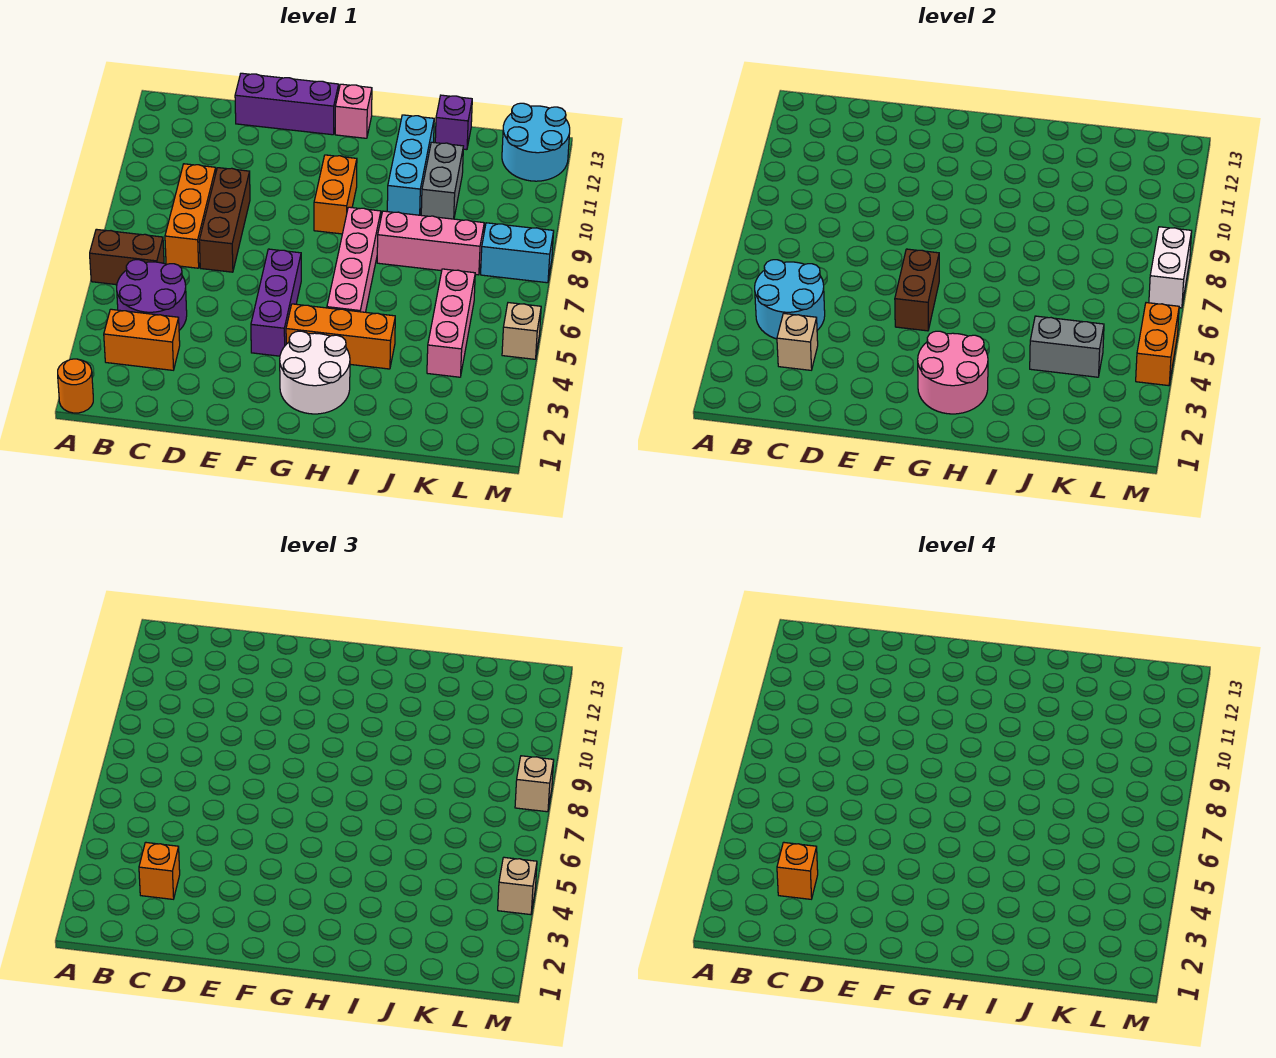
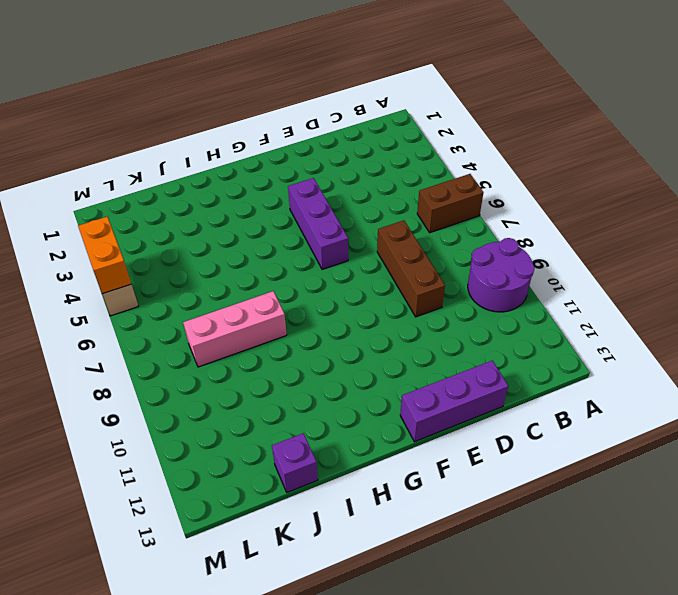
purple round brick A9:B10 level 1 -> purple round brick B4:C5 level 1
none -> orange round brick A1 level 1
none -> orange brick B3:C3 level 1
none -> orange brick C7:C9 level 1
none -> white round brick G2:H3 level 1

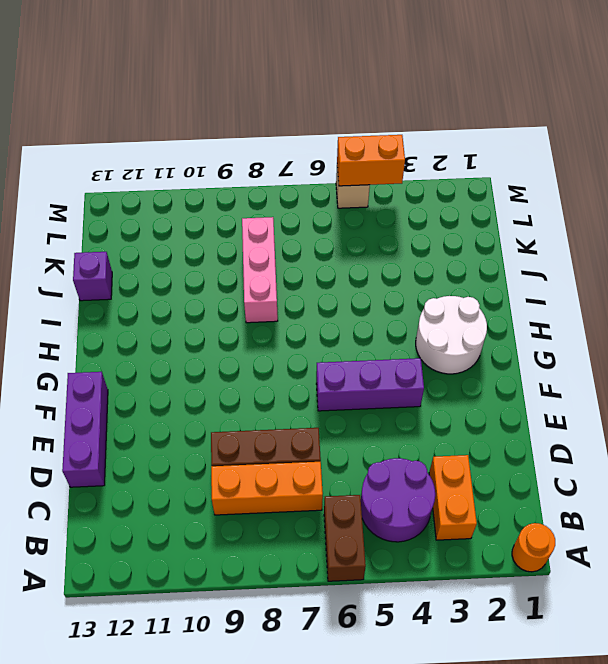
none -> orange brick G4:I4 level 1
none -> orange brick G9:G10 level 1
none -> pink brick G13 level 1
none -> pink brick H5:H8 level 1

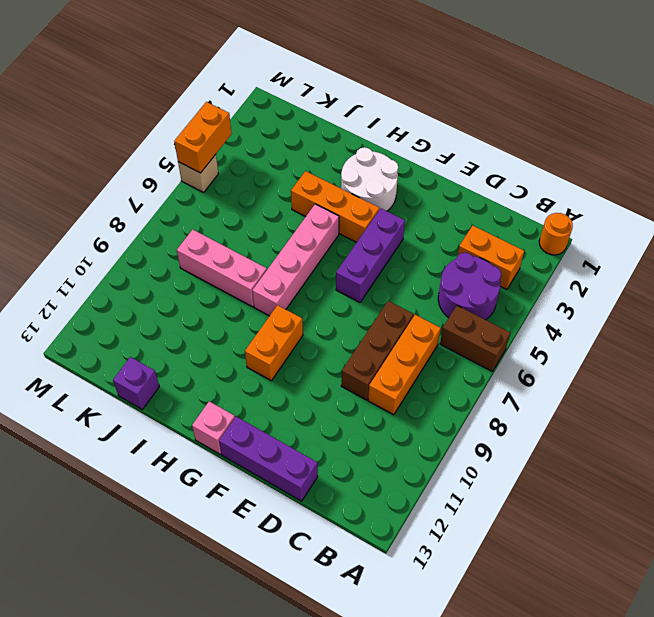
none -> cyan brick I10:I12 level 1
none -> grey brick J10:J11 level 1
none -> pink brick K4:K6 level 1
none -> cyan brick L8:M8 level 1

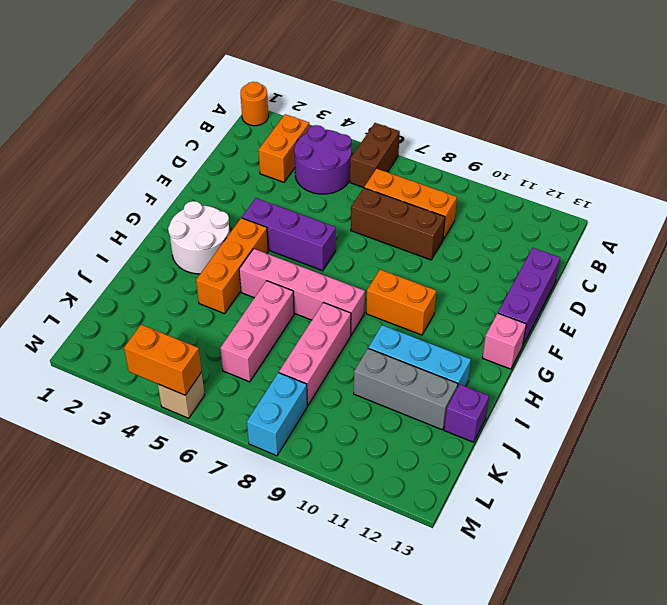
pink brick I6:K6 level 1 -> pink brick K4:K6 level 1
grey brick J10:J12 level 1 -> grey brick J10:J11 level 1
none -> cyan round brick L12:M13 level 1
none -> cyan round brick B4:C5 level 2
none -> tan brick C3 level 2
none -> brown brick F5:F6 level 2

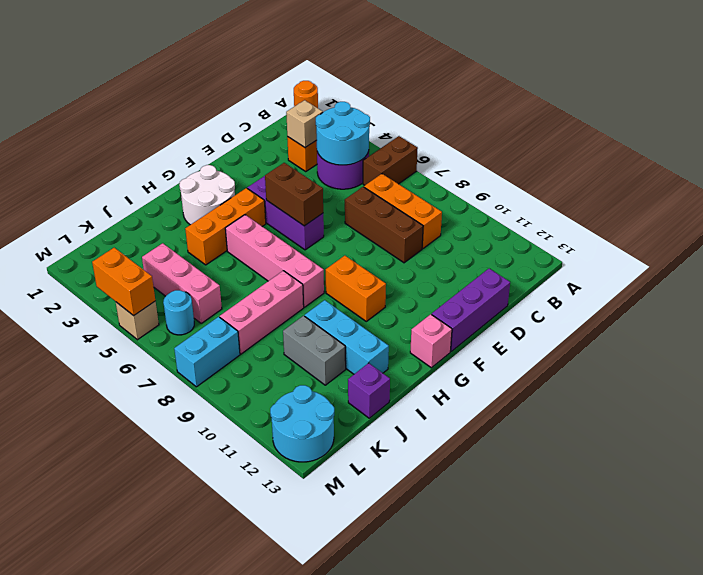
cyan round brick L6 level 1 -> none
none -> pink round brick G2:H3 level 2
none -> grey brick J4:K4 level 2
none -> white brick M7:M8 level 2
none -> orange brick C3 level 3

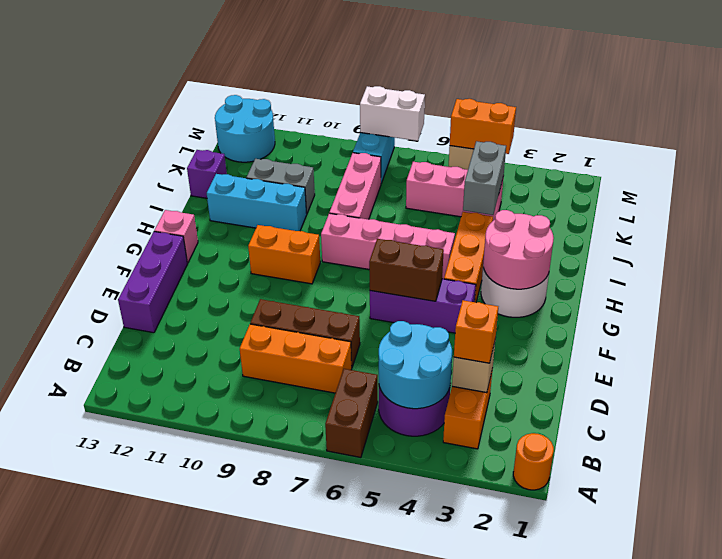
none -> tan brick M4 level 3
none -> tan brick M8 level 3
none -> orange brick C3 level 4

